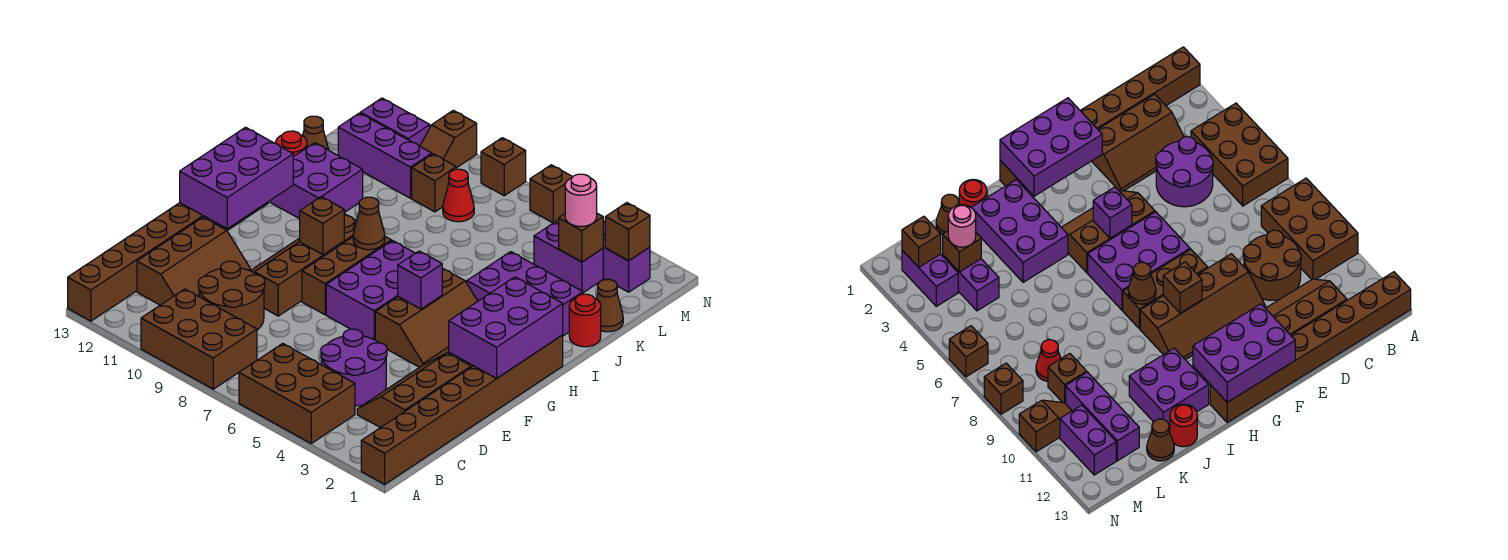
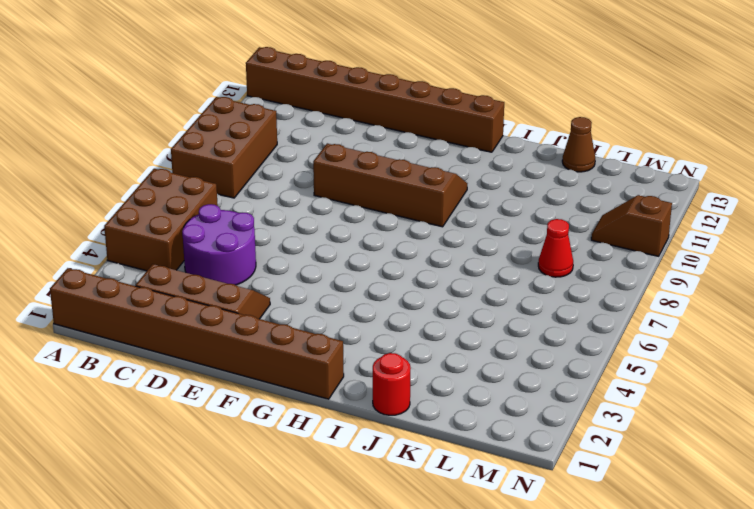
none -> brown round brick C9:D10 level 1
none -> brown slope C11:E12 level 1 top 12
none -> brown slope F4:H5 level 1 top 5
none -> purple brick F6:H7 level 1

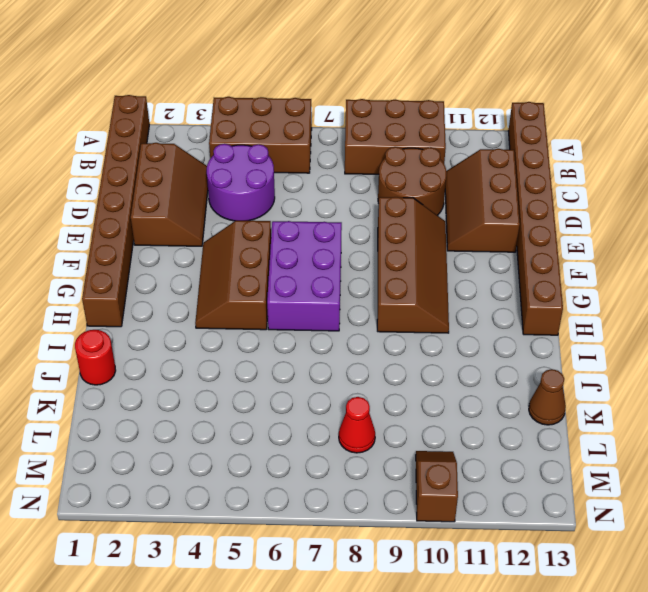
none -> brown brick F8:H8 level 1
none -> purple brick I2:J4 level 1
none -> purple brick I11:J12 level 1
none -> red round brick J13 level 1

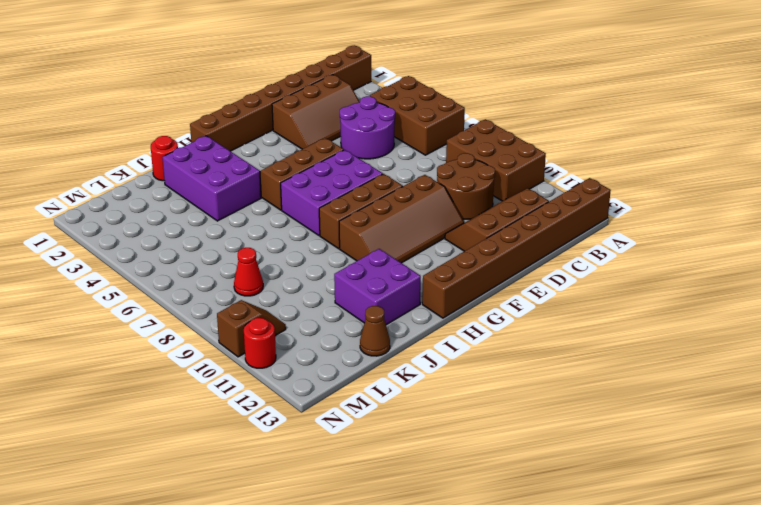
red round brick N11 level 1 -> red round brick J13 level 1
none -> brown cone K1 level 1
none -> purple brick L3:L4 level 1
none -> brown brick L9 level 1
none -> purple brick L10:L12 level 1

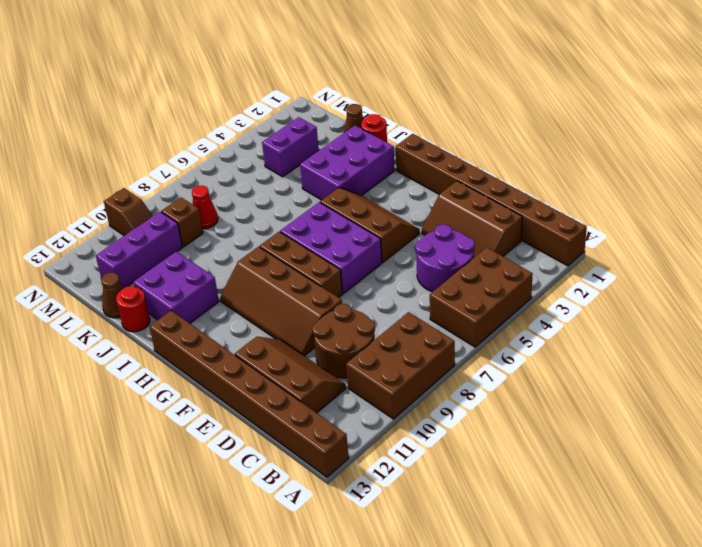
none -> purple brick M2:M3 level 1
none -> purple brick M11:M12 level 1
none -> brown brick N6 level 1
none -> brown brick N8 level 1

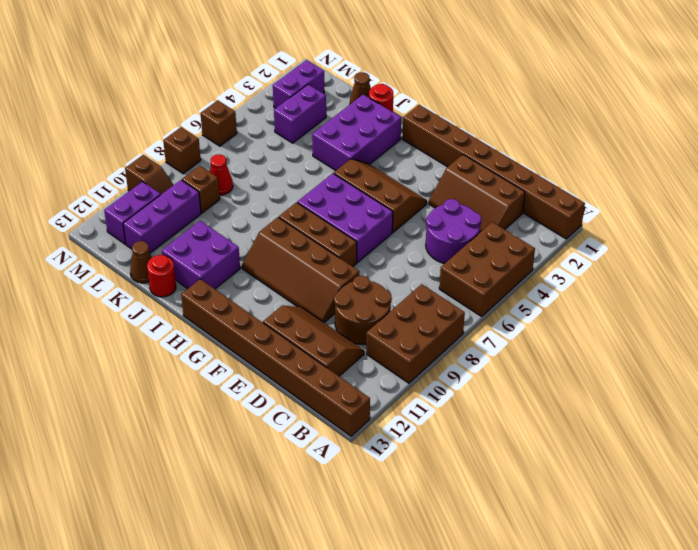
none -> purple brick F1:H2 level 2
none -> purple brick F12:H13 level 2
none -> purple brick G5 level 2
none -> brown brick G9 level 2

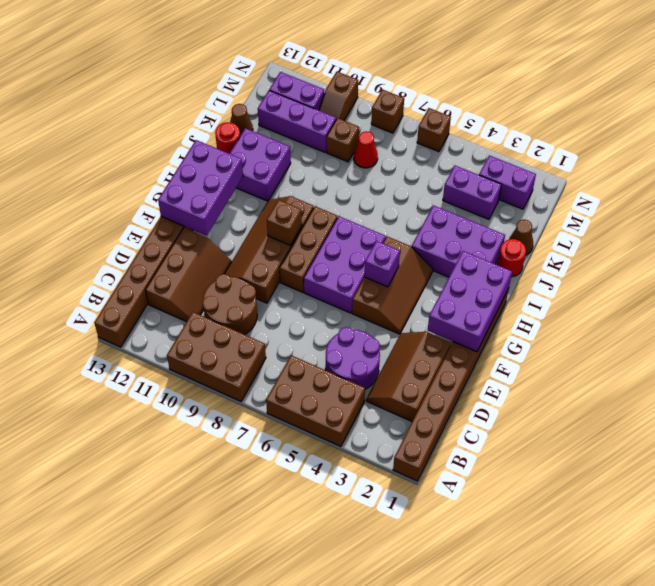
none -> brown cone H8 level 2
none -> brown brick L3 level 2
none -> brown brick M2 level 2
none -> pink round brick L3 level 3

